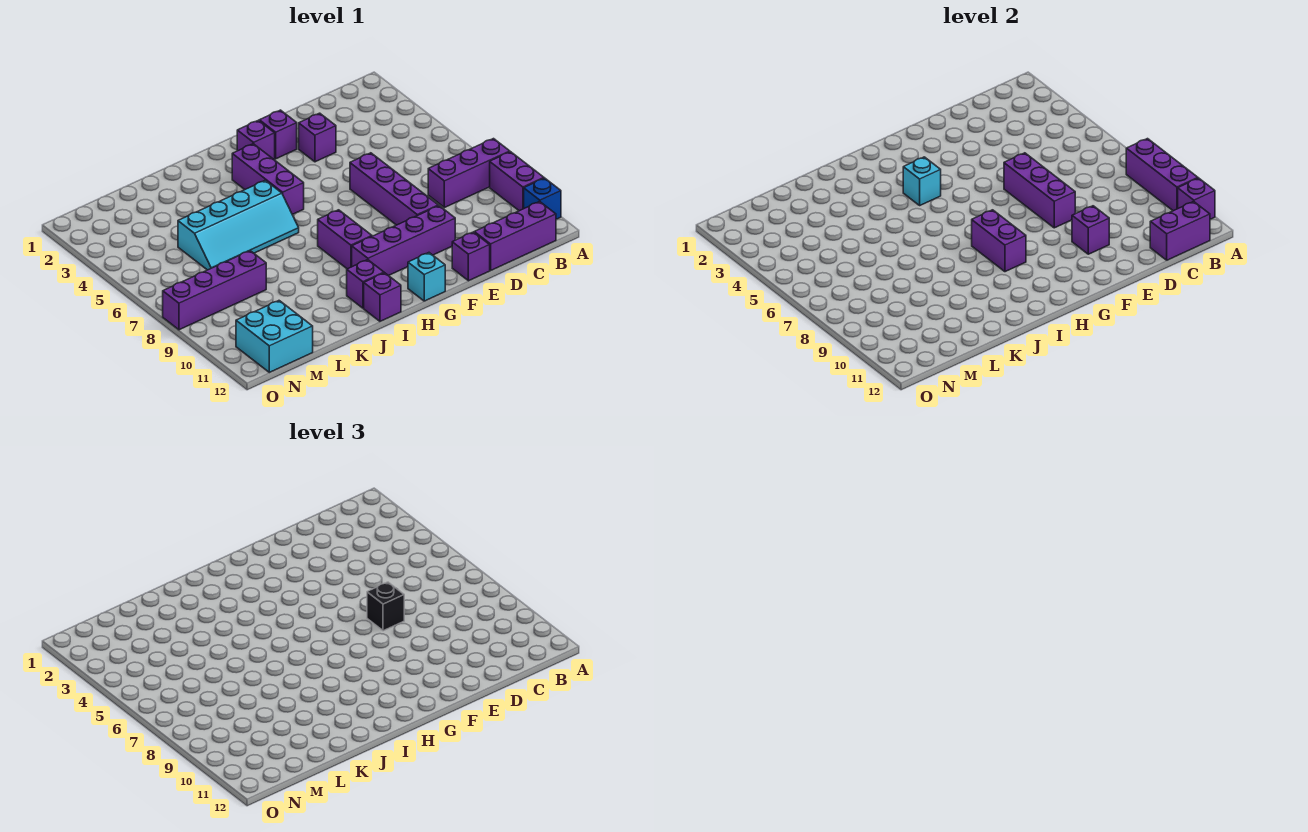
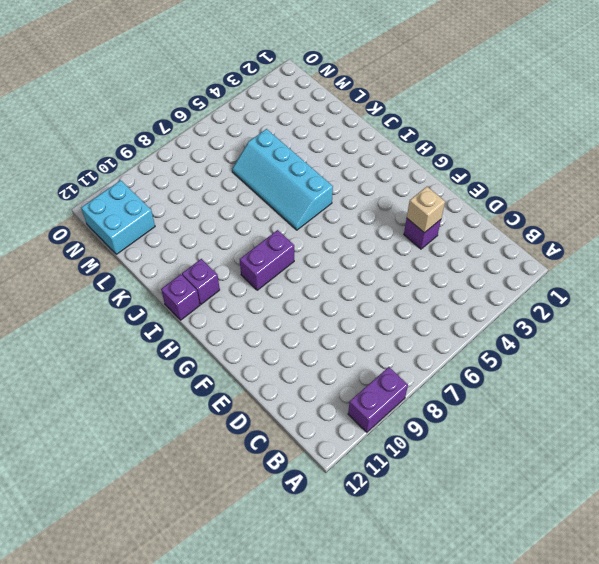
tan brick E3 level 2 -> none
none -> purple brick A8:C8 level 1
none -> blue brick A11 level 1
none -> purple brick B12:D12 level 1

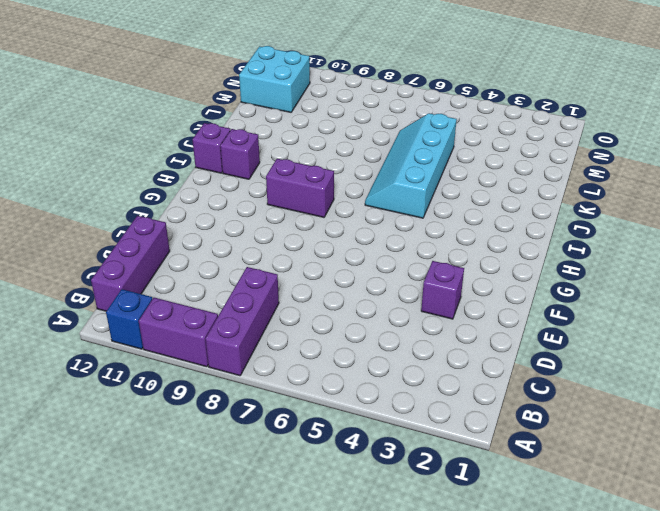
none -> purple brick E6:E9 level 1
none -> purple brick E10:H10 level 1
none -> purple brick E12 level 1

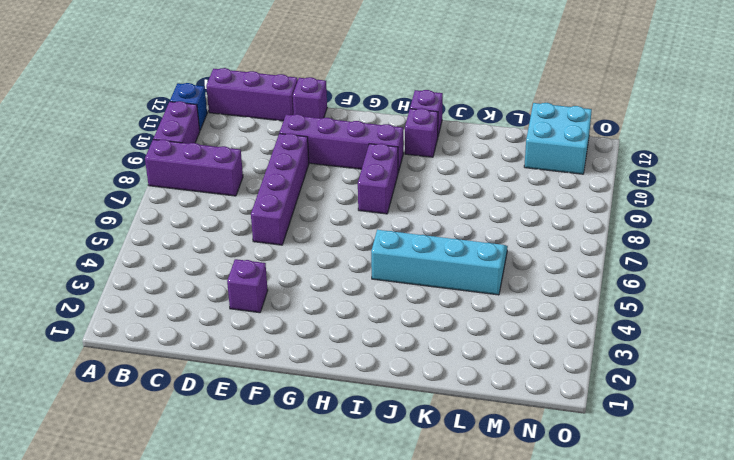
none -> purple brick F2 level 1
none -> purple brick G2 level 1
none -> cyan brick G12 level 1

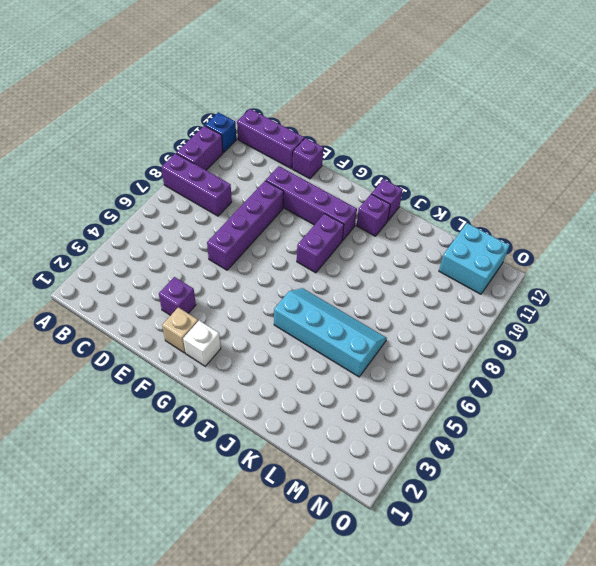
tan brick F2 level 1 -> purple brick F2 level 1
white brick G2 level 1 -> purple brick G2 level 1
none -> cyan brick G12 level 1
none -> purple brick H3:H5 level 1
none -> purple brick L8:O8 level 1

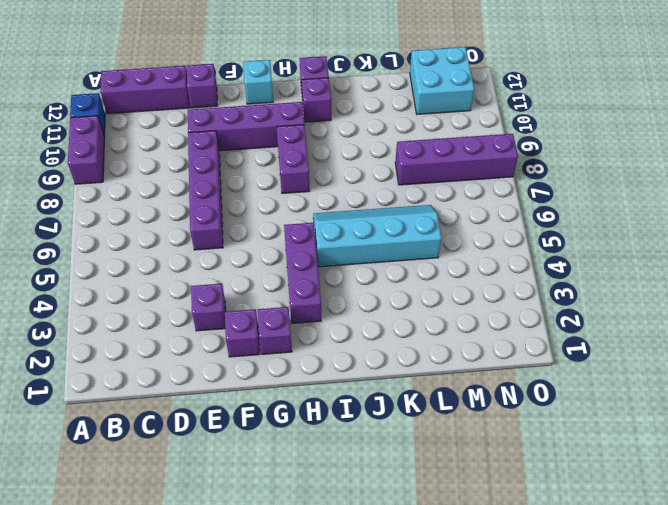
none -> purple brick A8:C8 level 1
none -> purple brick A8:A10 level 2
none -> purple brick A11 level 2

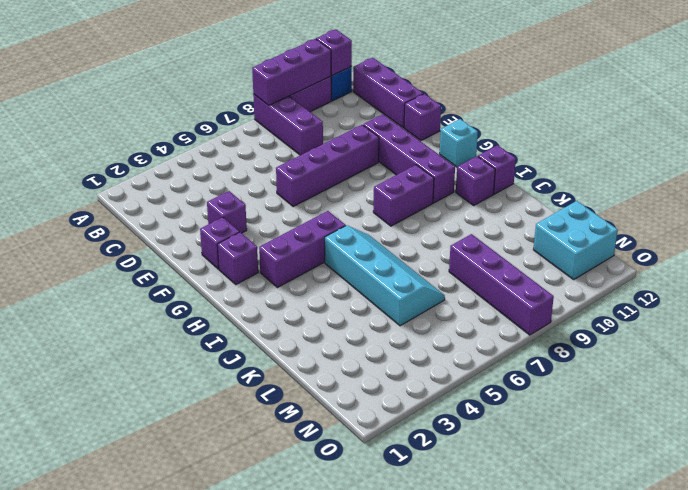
none -> purple brick B12:C12 level 2
none -> purple brick E6:E8 level 2
none -> purple brick E10 level 2

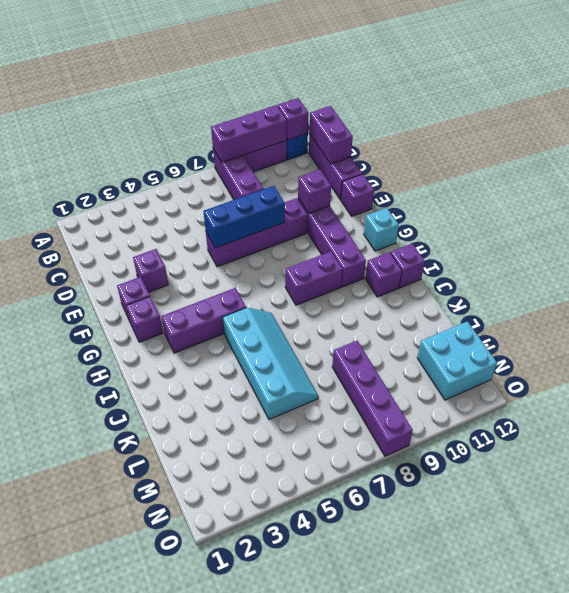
blue brick E6:E8 level 2 -> purple brick E6:E8 level 2
none -> cyan brick H4 level 2
none -> purple brick H8:H9 level 2
none -> black brick E7 level 3

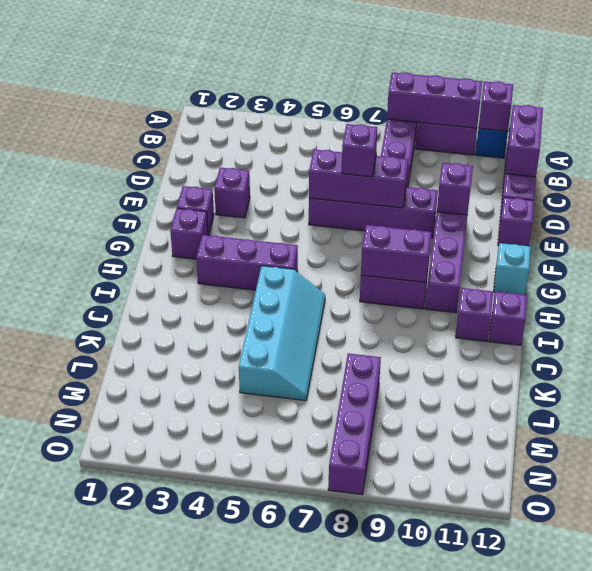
purple brick E7 level 3 -> black brick E7 level 3
none -> cyan brick M11:N12 level 1
none -> cyan brick H4 level 2

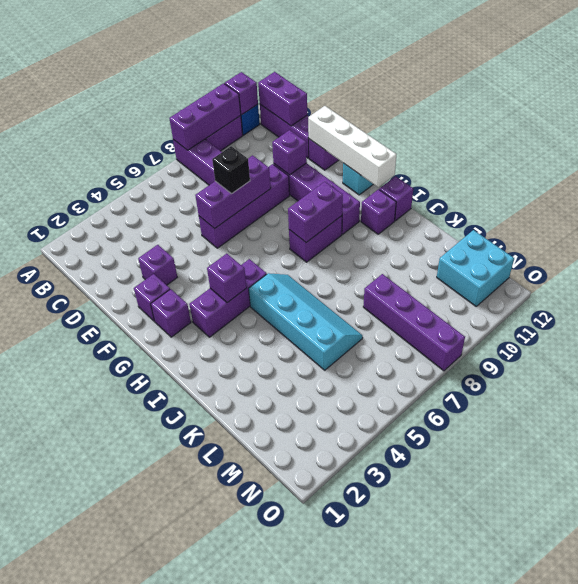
white brick E12:H12 level 2 -> none
purple brick H4 level 2 -> cyan brick H4 level 2

